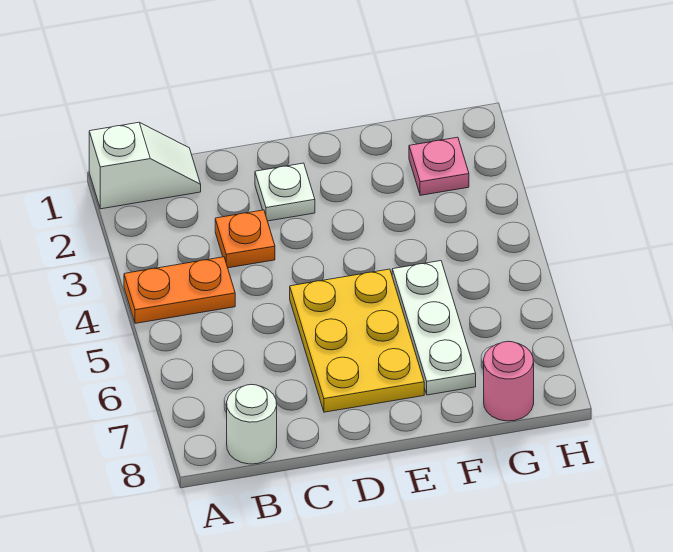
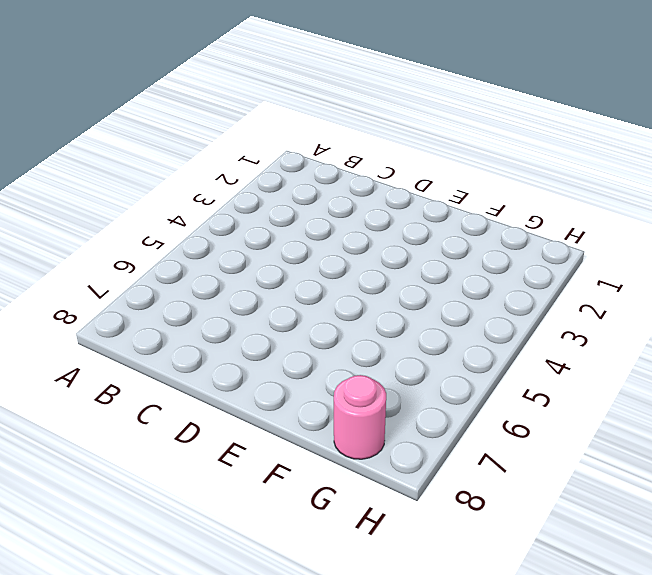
none -> white slope A1:B1 level 1 top A
none -> orange plate A4:B4 level 1

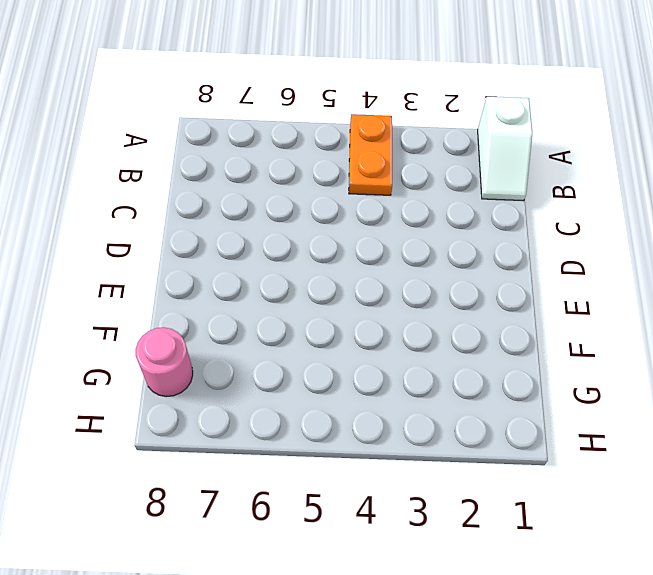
none -> white round brick B8 level 1
none -> orange plate C3 level 1

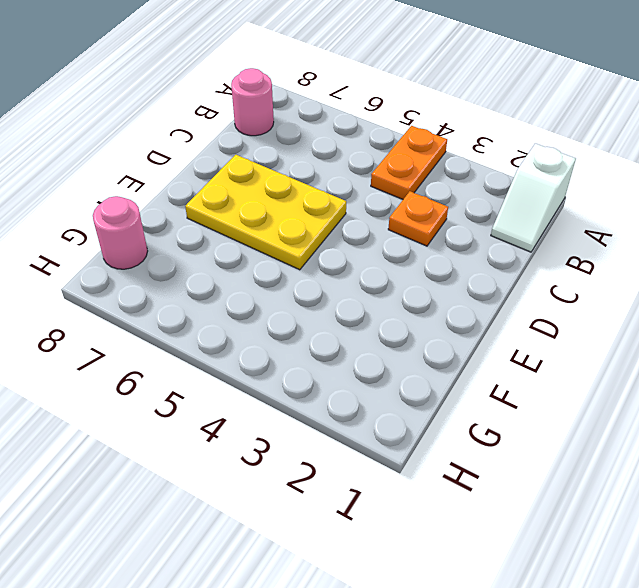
pink round brick B8 level 1 -> white round brick B8 level 1
none -> white plate D2 level 1
none -> white plate F5:F7 level 1

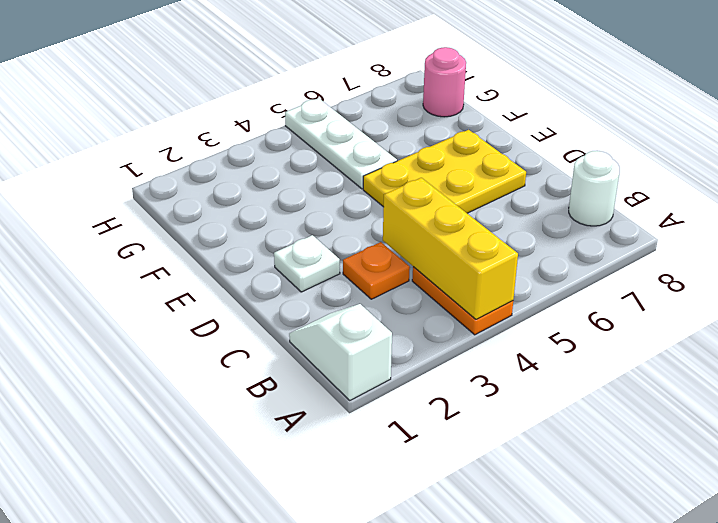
yellow brick A4:C4 level 2 -> none
white plate F5:H5 level 1 -> white plate F5:F7 level 1
none -> pink plate G2 level 1

